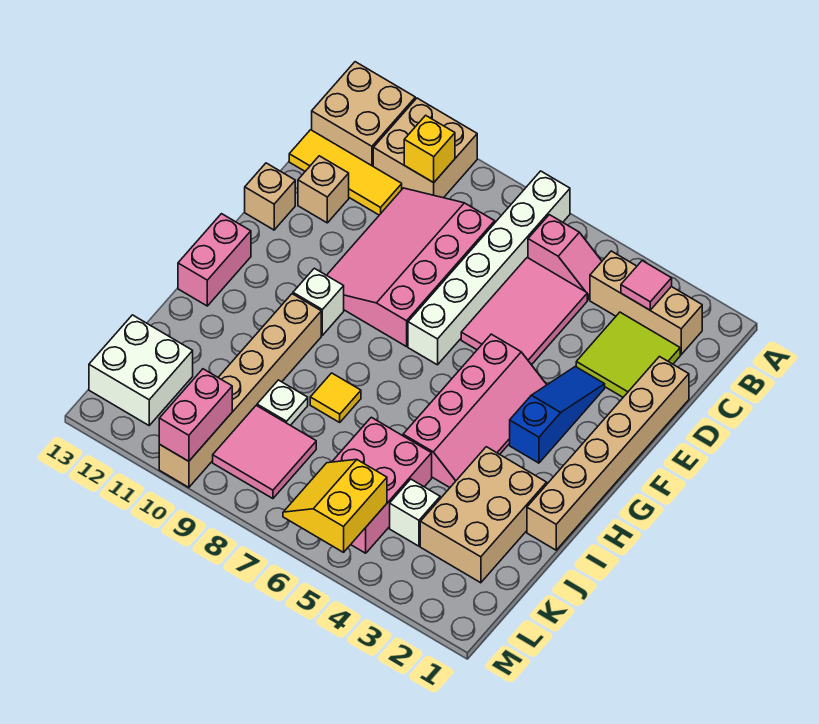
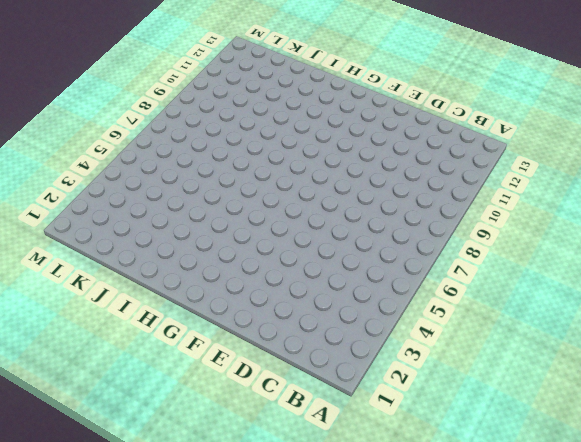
none -> white brick A7:F7 level 1
none -> tan brick A10:B11 level 1
none -> tan brick A12:B13 level 1

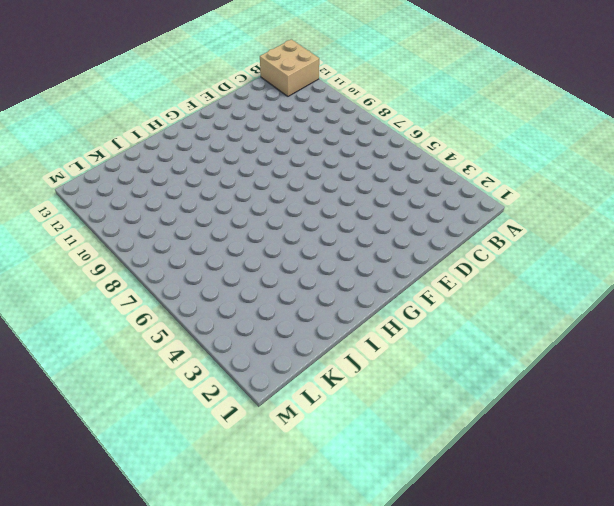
none -> white brick A7:F7 level 1
none -> tan brick A10:B11 level 1
none -> tan brick B2:B4 level 1

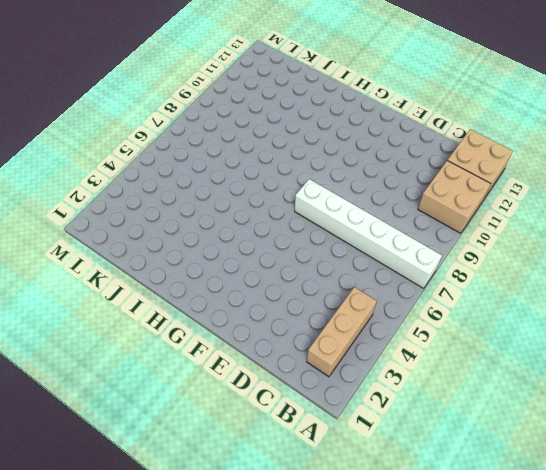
none -> pink slope B5:B6 level 1 top 6
none -> lime tile C2:D3 level 1
none -> pink tile C5:E6 level 1

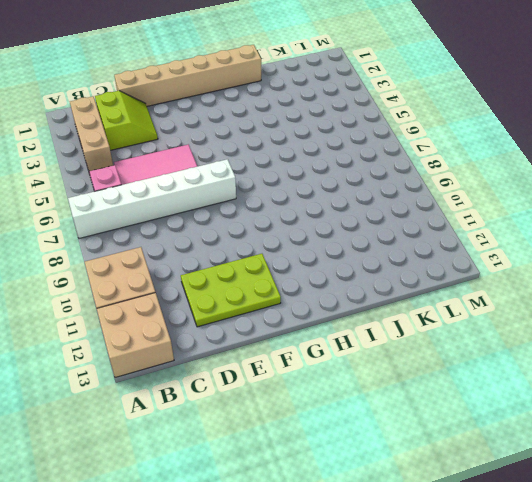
lime slope C2:D3 level 1 top C -> lime tile C2:D3 level 1
lime plate D11:F12 level 1 -> tan brick D12 level 1
none -> pink slope C8:F10 level 1 top 8
none -> yellow tile C11:C13 level 1
none -> blue slope E3:G3 level 1 top G

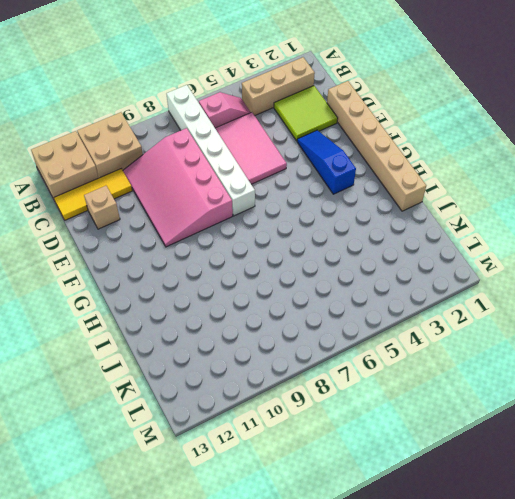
none -> tan brick E13 level 1
none -> pink slope F4:I5 level 1 top 5
none -> white brick G10 level 1

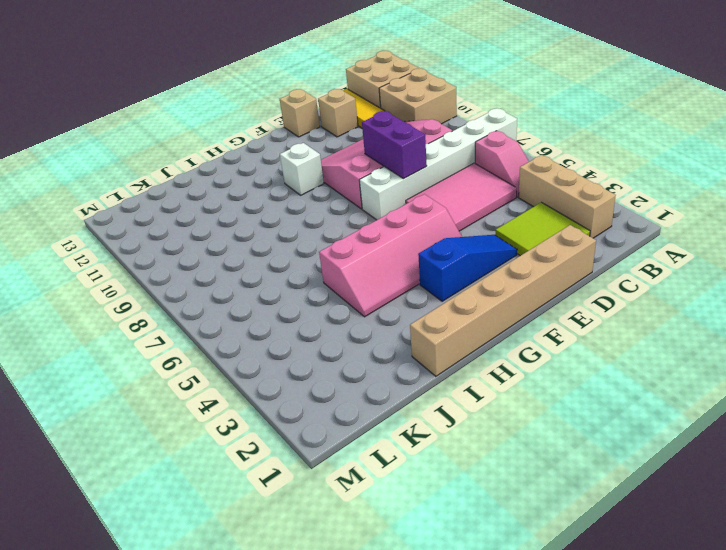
purple brick E7:E8 level 2 -> none
none -> pink brick G13:H13 level 1
none -> tan brick H10:M10 level 1
none -> tan brick I2:K3 level 1

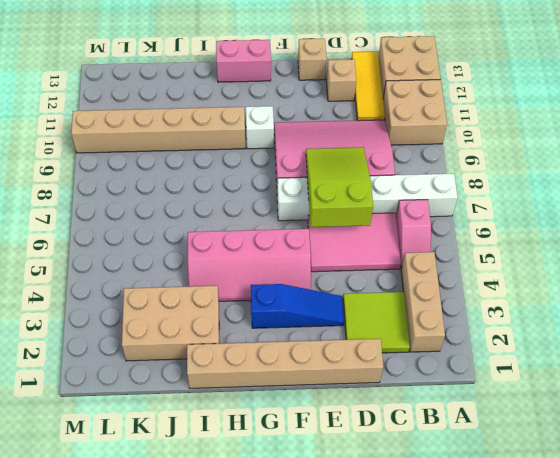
lime slope D6:E8 level 2 top 6 -> none
none -> yellow tile I8 level 1
none -> pink brick J5:L6 level 1
none -> white plate J9 level 1

